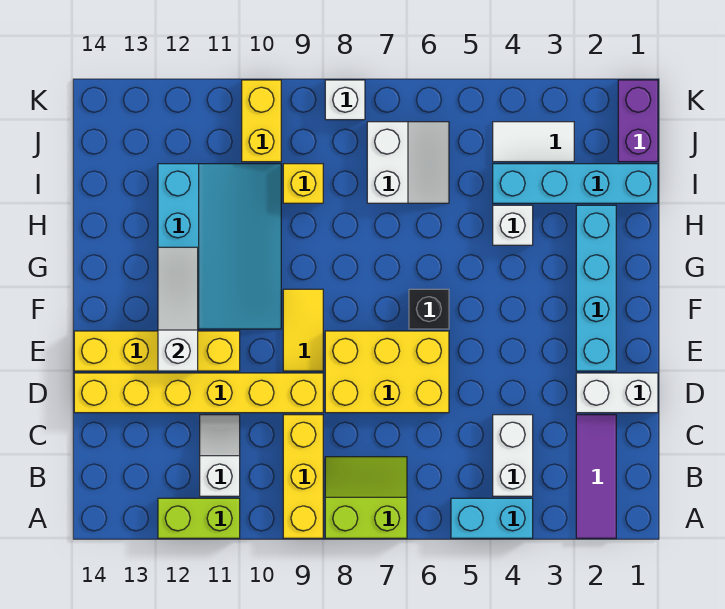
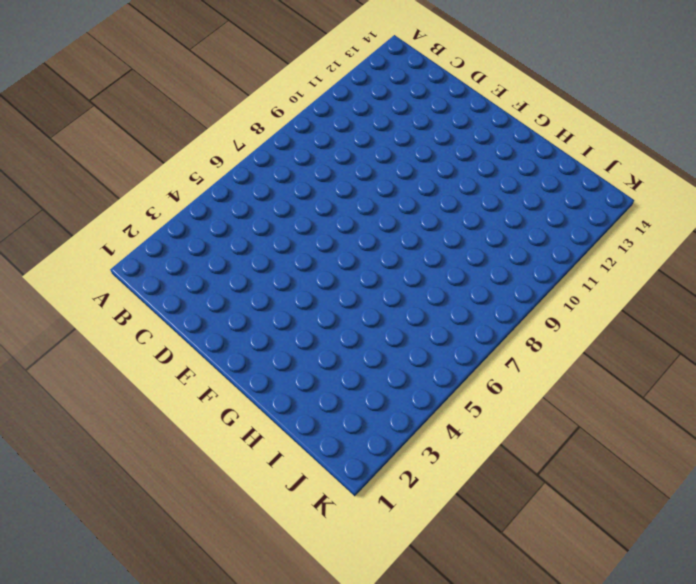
none -> purple tile A2:C2 level 1
none -> cyan brick A4:A5 level 1
none -> lime slope A7:B8 level 1 top A

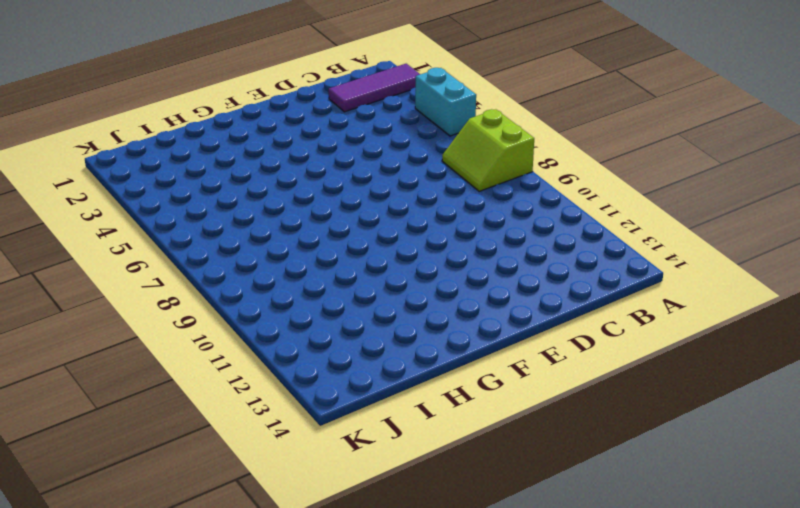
none -> yellow brick A9:C9 level 1
none -> lime brick A11:A12 level 1
none -> white brick B4:C4 level 1

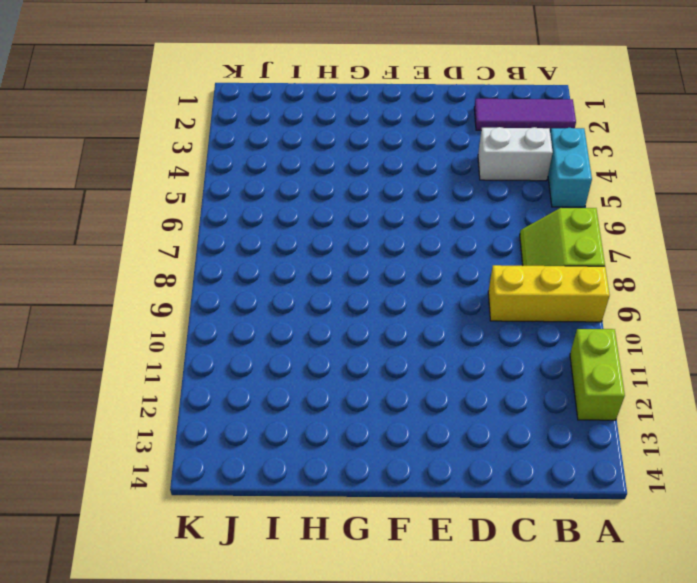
none -> white slope B11:C11 level 1 top B
none -> white brick D1:D2 level 1
none -> yellow brick D6:E8 level 1

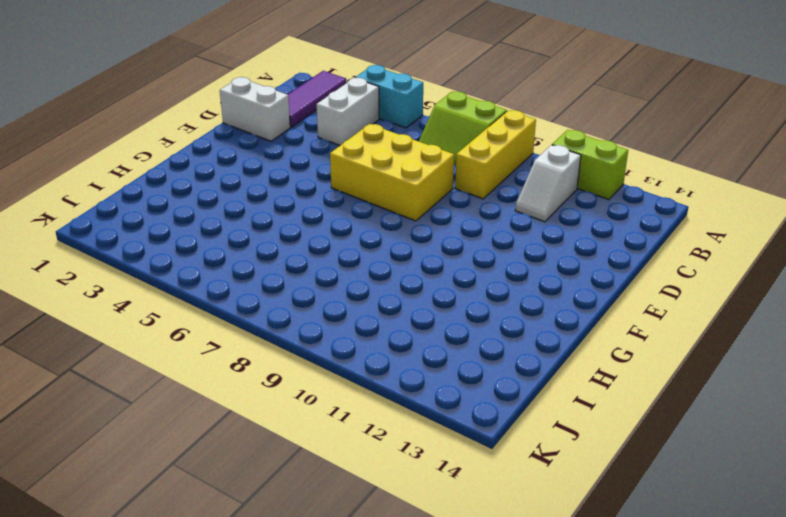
none -> yellow brick D9:D14 level 1
none -> cyan brick E2:H2 level 1
none -> yellow tile E9:F9 level 1

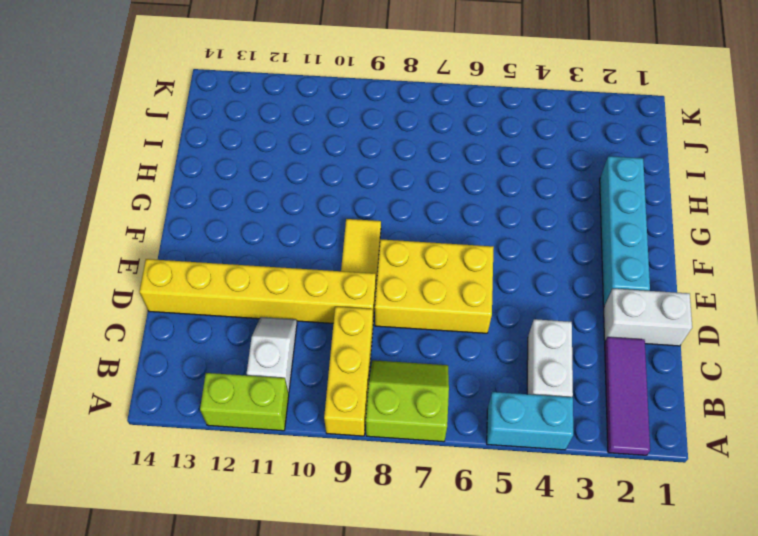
none -> yellow brick E11:E14 level 1
none -> black brick F6 level 1
none -> cyan slope F10:I12 level 1 top 12

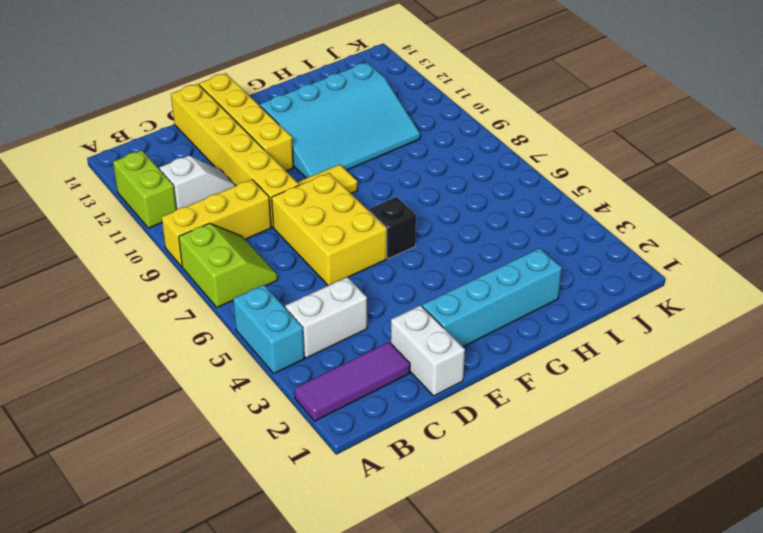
none -> white brick H4 level 1
none -> cyan brick I1:I4 level 1
none -> white slope I6:J7 level 1 top 7

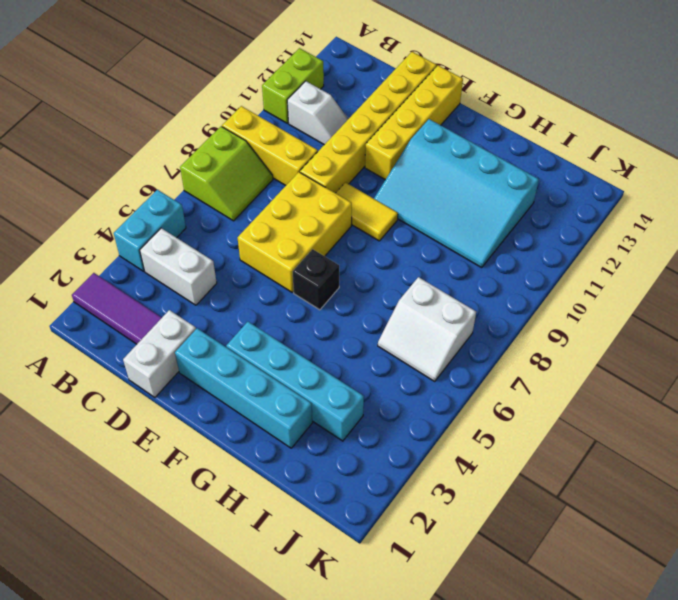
cyan brick F3:I3 level 1 -> cyan brick I1:I4 level 1
none -> white brick H4 level 1
none -> yellow brick I9 level 1
none -> purple brick J1:K1 level 1

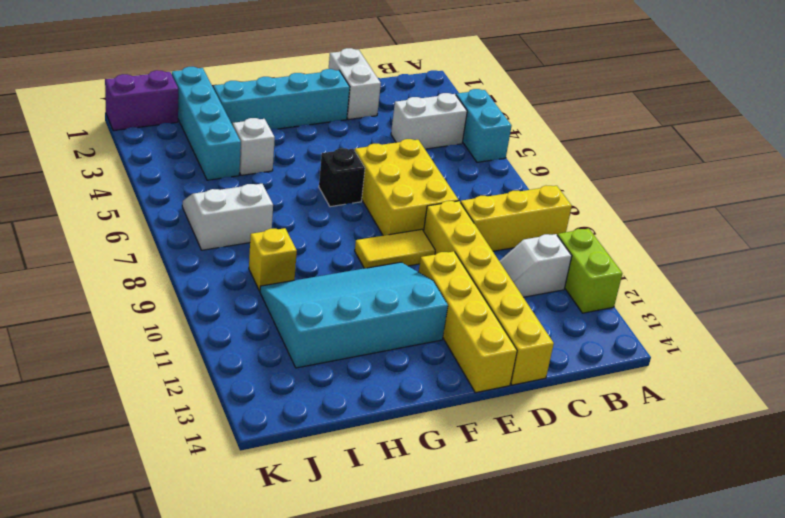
none -> purple tile A2:C2 level 1
none -> lime slope A7:B8 level 1 top A
none -> white tile J3:J4 level 1

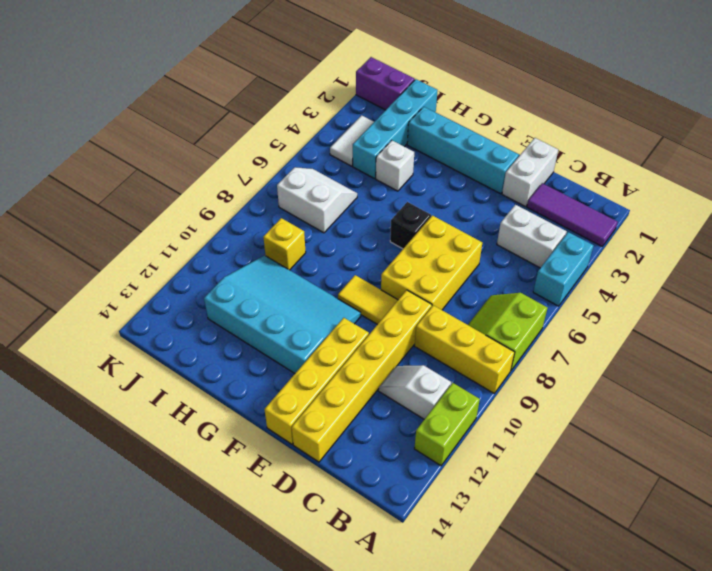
none -> yellow brick J10:K10 level 1
none -> white brick K8 level 1
none -> white slope E12:G12 level 2 top E

